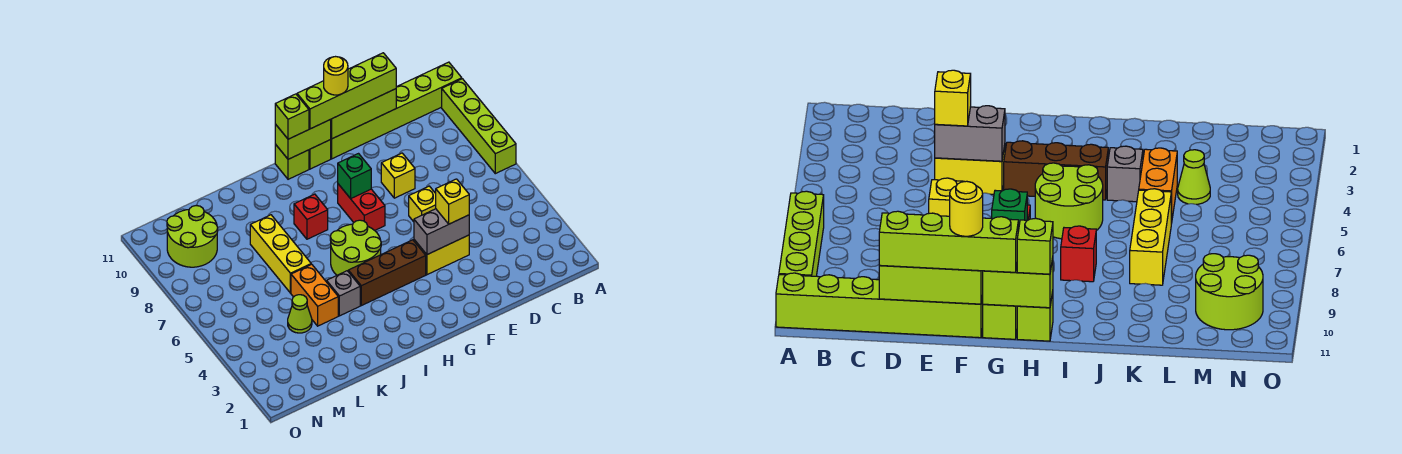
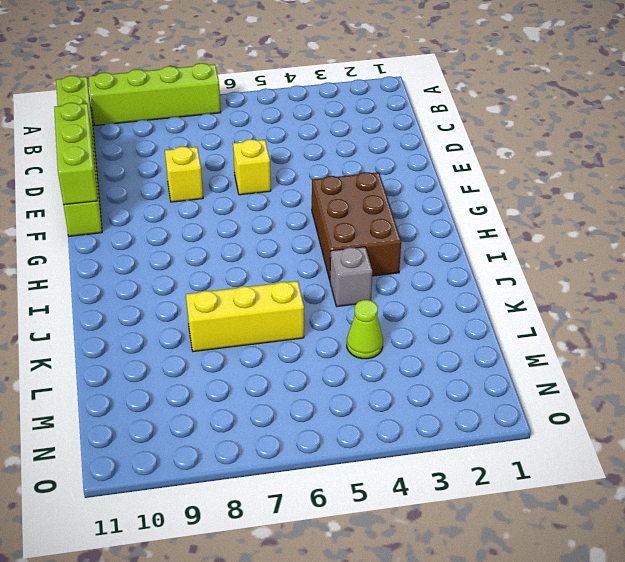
brown brick G3:I4 level 1 -> brown brick G4:I4 level 1
none -> yellow brick E4:F4 level 1
none -> red brick G7:G8 level 1
none -> lime brick G11 level 1

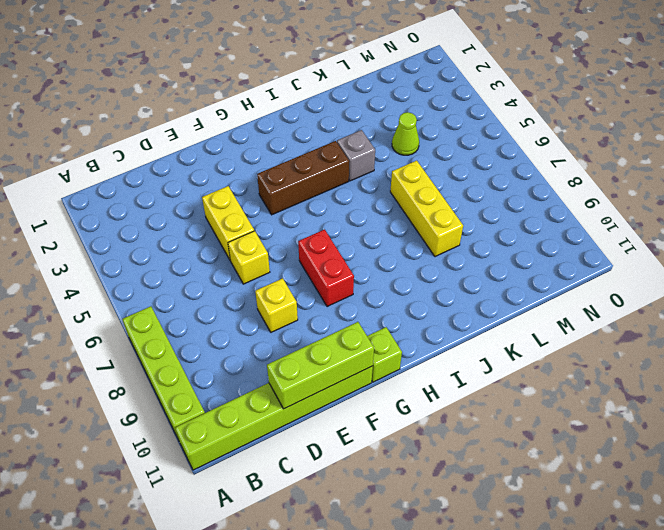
yellow brick E4:E5 level 1 -> yellow brick E4:F4 level 1
none -> lime round brick H5:I6 level 1
none -> lime brick H11 level 1
none -> red brick I8 level 1

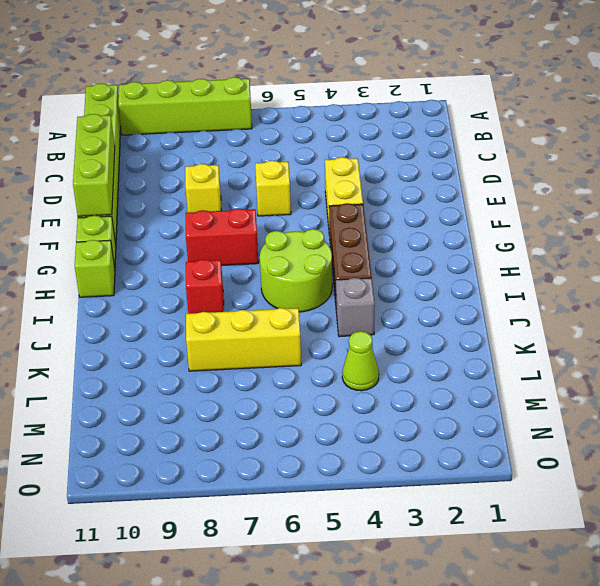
none -> orange brick K4:K5 level 1
none -> lime round brick M9:N10 level 1
none -> grey brick E4:F4 level 2

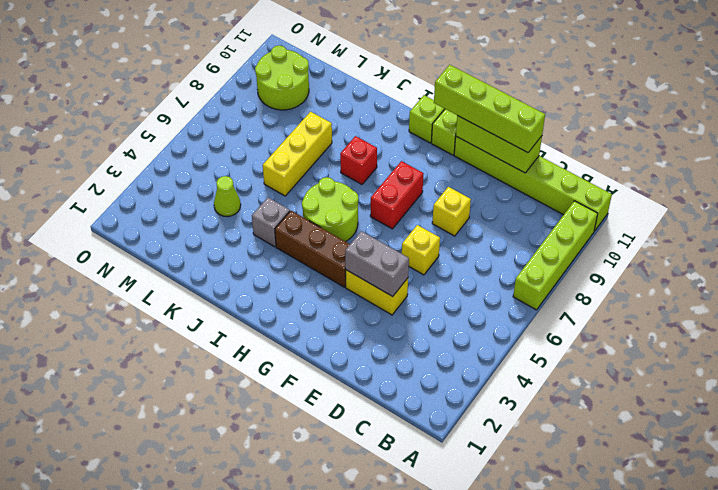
none -> orange brick K4:K5 level 1
none -> green brick G8 level 2
none -> lime brick G11:H11 level 2

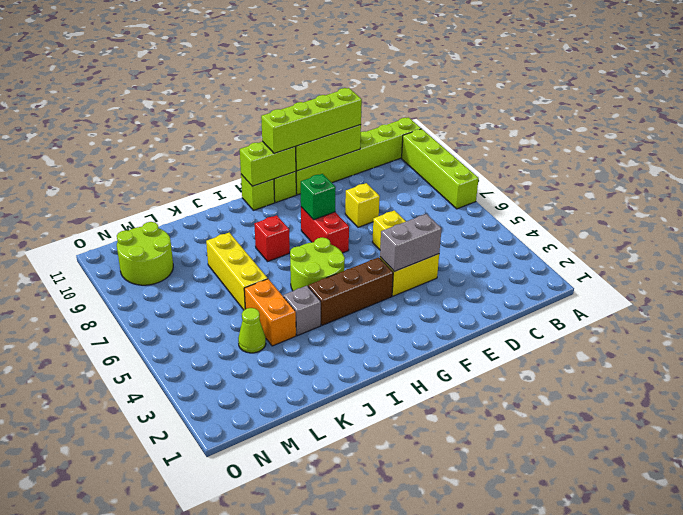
none -> yellow brick E4 level 3
none -> lime brick H11 level 3
none -> yellow round brick F11 level 4

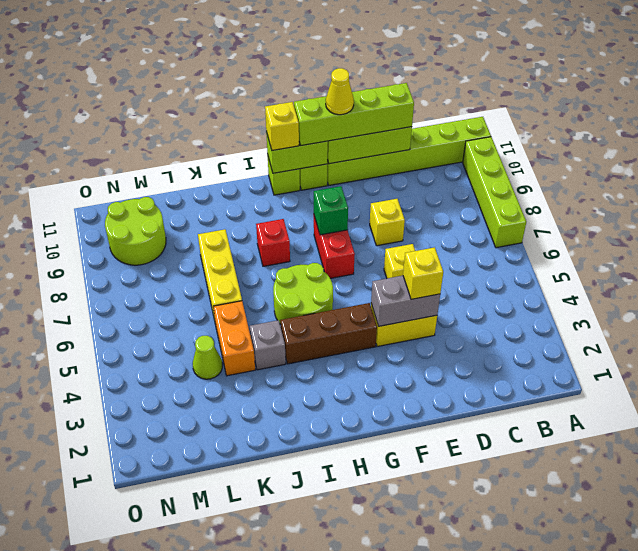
yellow cone F11 level 4 -> yellow round brick F11 level 4
yellow brick H11 level 3 -> lime brick H11 level 3

